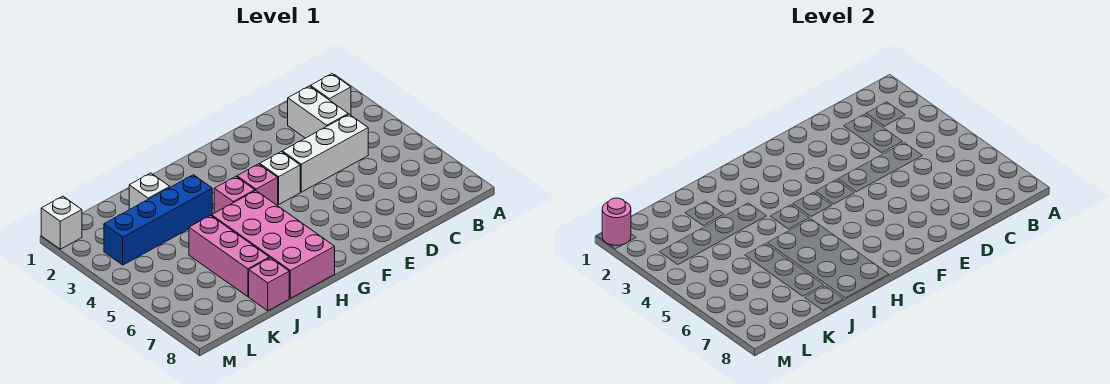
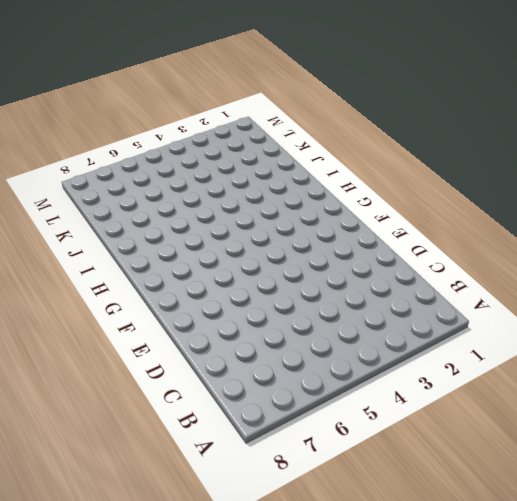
none -> white brick B2 level 1
none -> white brick C2:C3 level 1
none -> white brick C4:E4 level 1

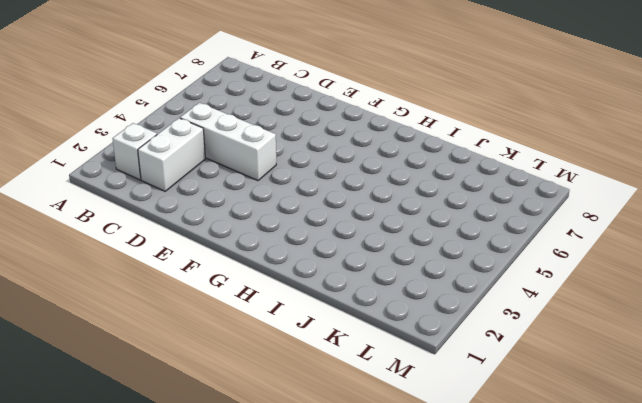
none -> white brick F4 level 1
none -> pink brick G4 level 1
none -> pink brick H4 level 1

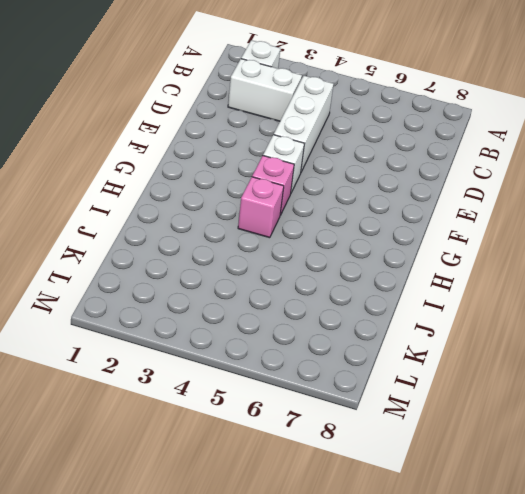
none -> pink brick H5:I8 level 1
none -> blue brick I3:L3 level 1
none -> white brick J2 level 1

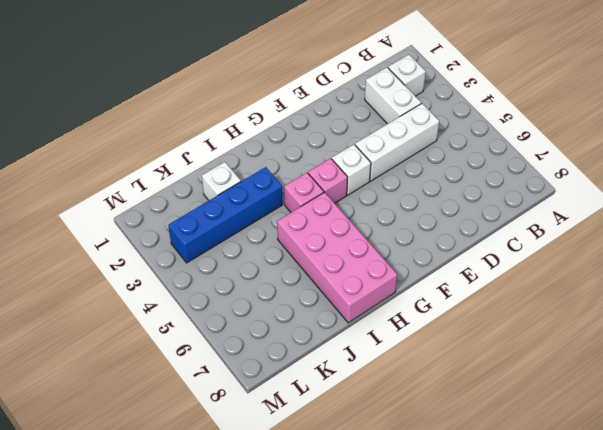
none -> pink brick J5:J7 level 1
none -> pink brick J8 level 1
none -> white brick M1 level 1

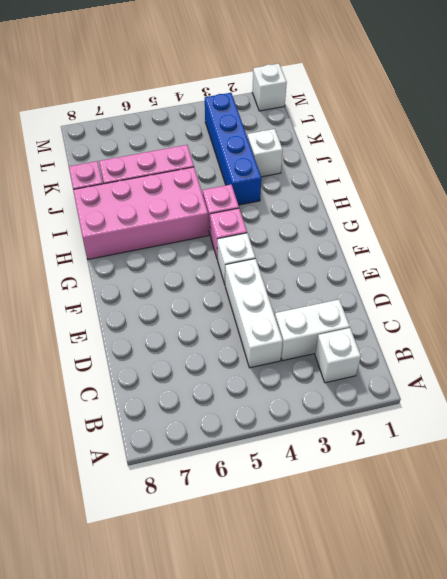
none -> pink round brick M1 level 2

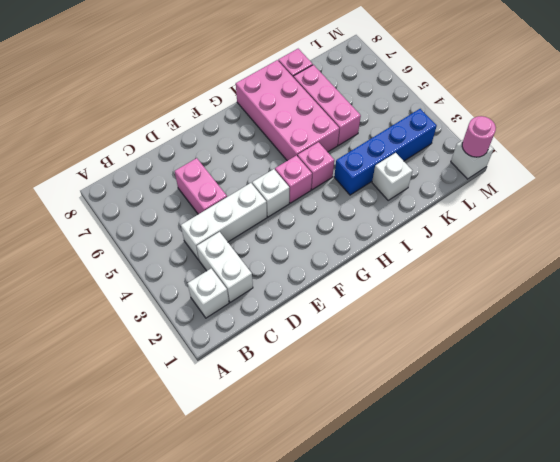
pink brick D5:D6 level 1 -> none

